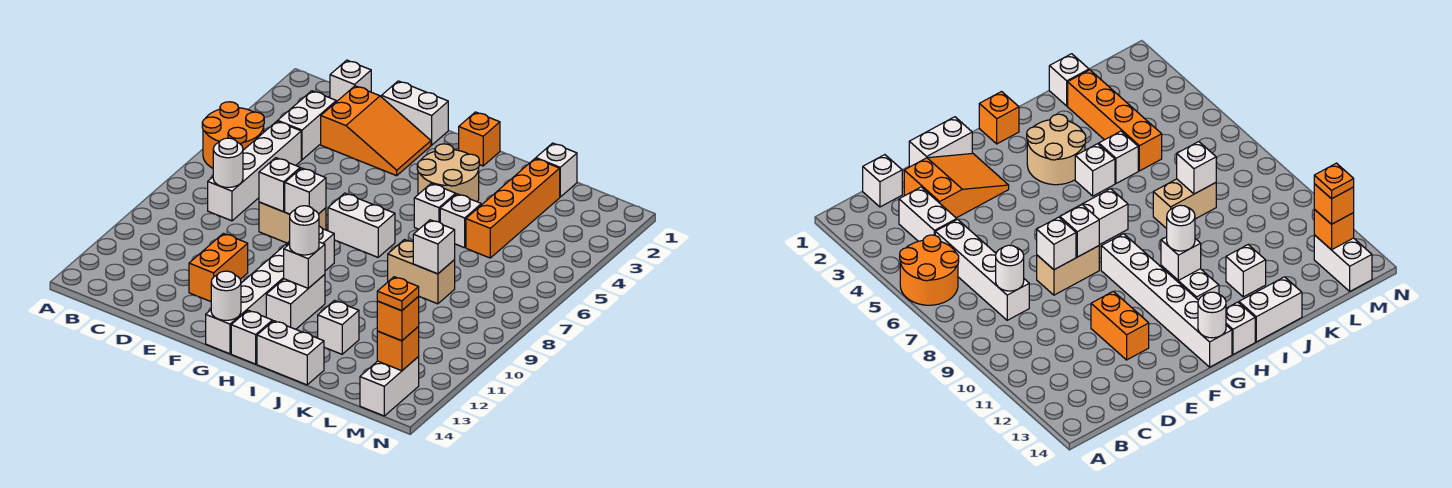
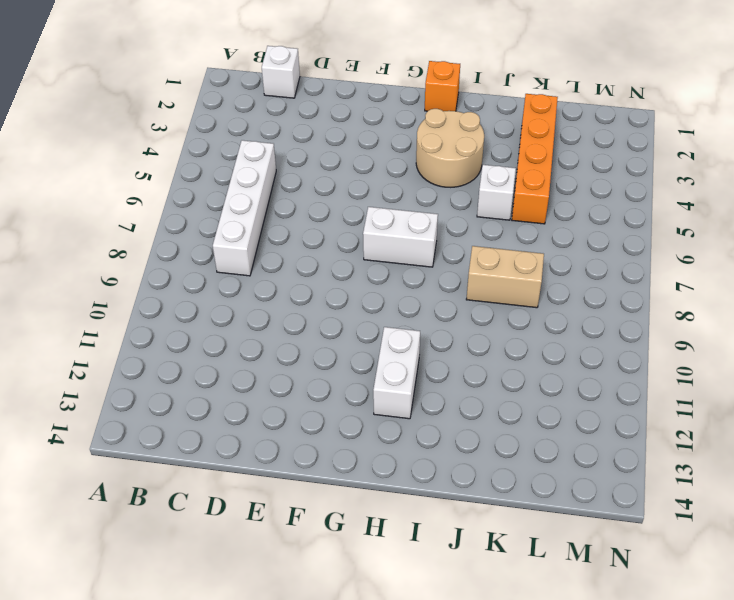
none -> orange round brick A5:B6 level 1
none -> white brick C3:C4 level 1
none -> orange slope D2:F3 level 1 top D
none -> white brick E1:F1 level 1

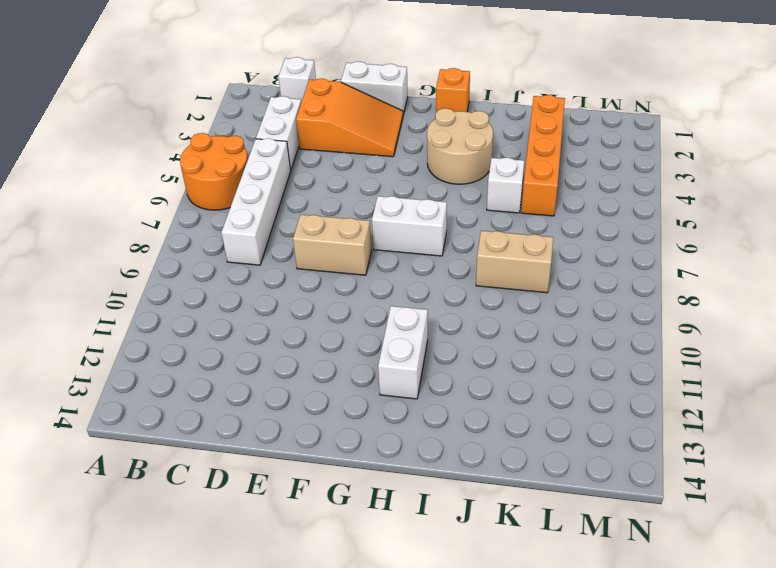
none -> orange brick E11:E12 level 1
none -> white brick G9:G14 level 1
none -> white brick H14 level 1
none -> white brick I5 level 1

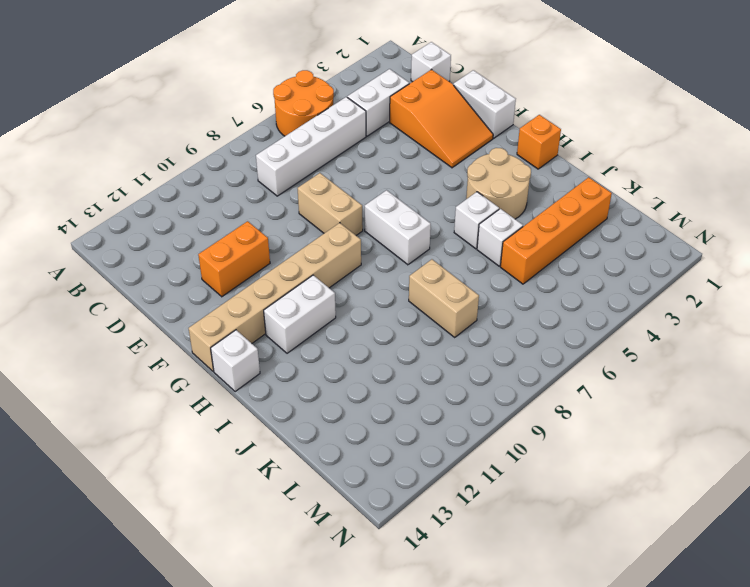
tan brick G9:G14 level 1 -> white brick G9:G14 level 1
none -> white brick I14:J14 level 1
none -> white brick J12 level 1
none -> white brick K1 level 1
none -> white brick M13:M14 level 1

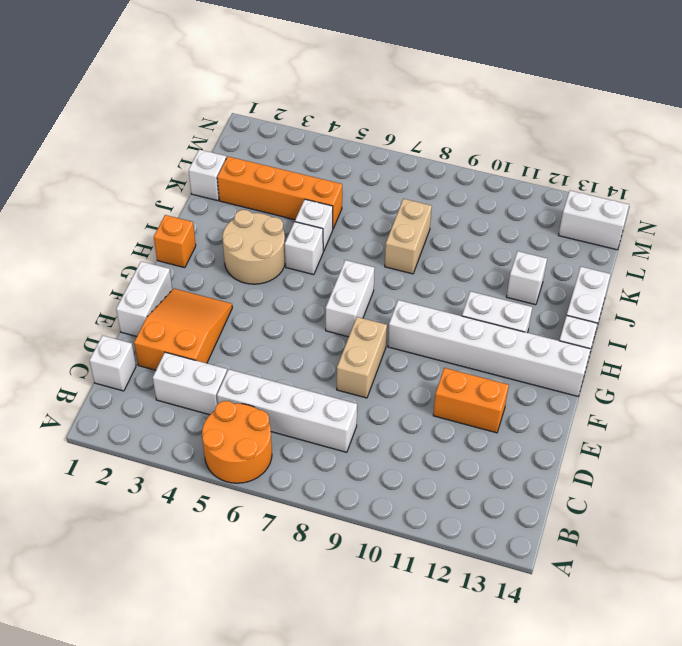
none -> white round brick C8 level 2
none -> white brick E8 level 2
none -> white brick F8 level 2
none -> white round brick G14 level 2

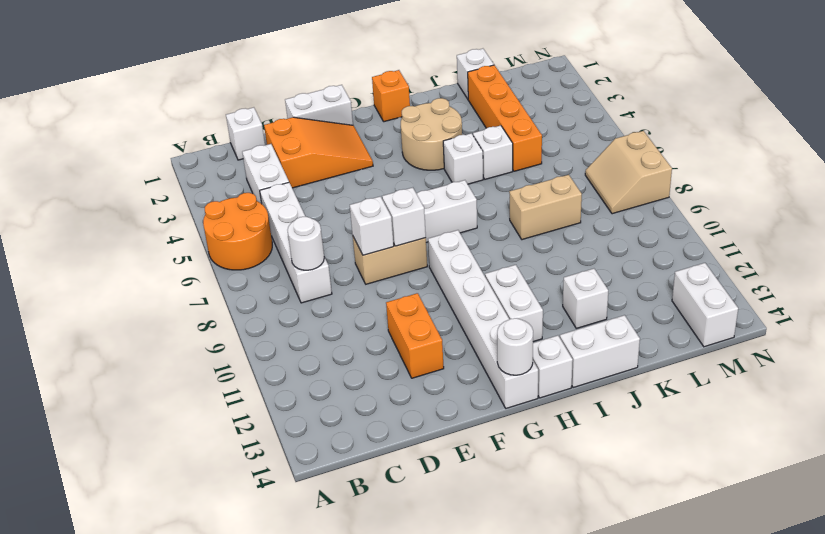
tan slope M7:N8 level 1 top N -> none
none -> white brick H11 level 2
none -> white brick K8 level 2
none -> orange brick M13 level 2
none -> white round brick H11 level 3

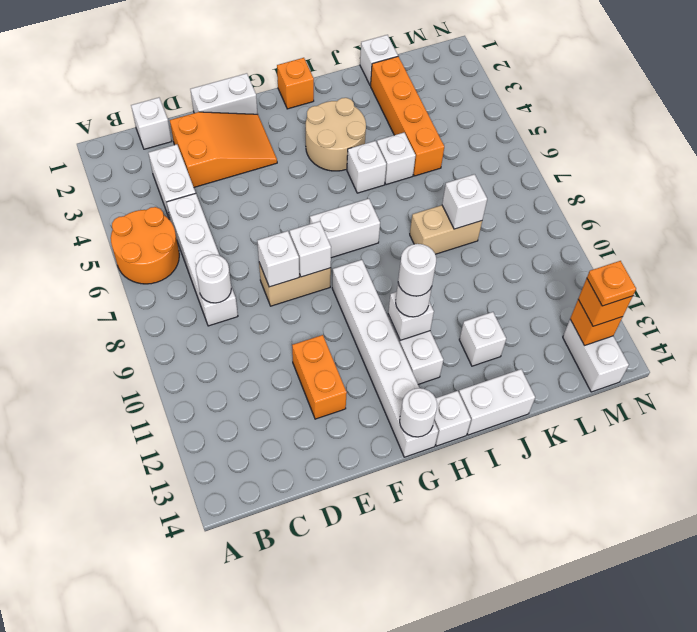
white round brick H11 level 4 -> none

